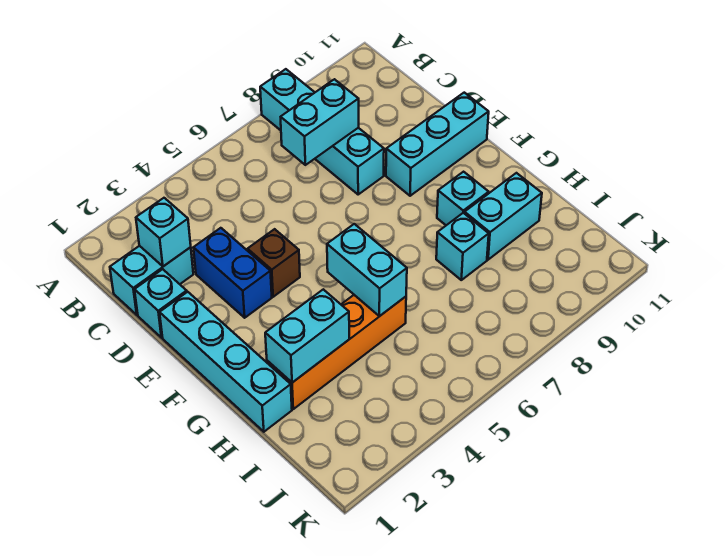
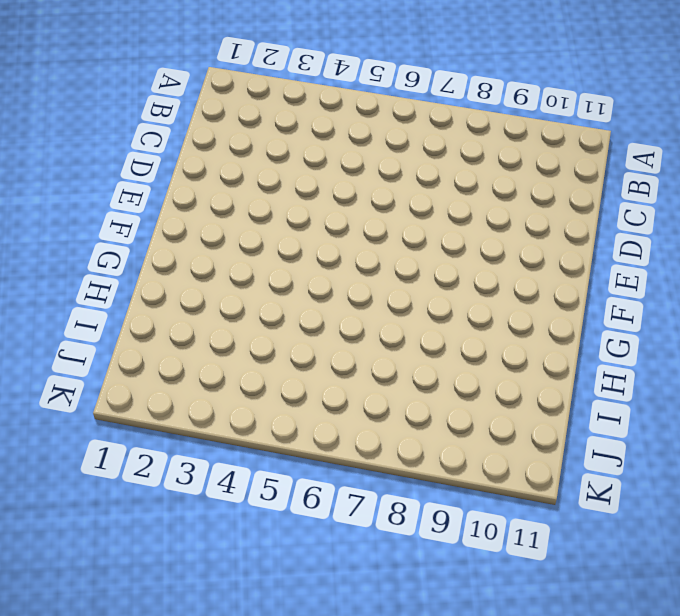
none -> cyan brick A8:D8 level 1
none -> cyan brick C1:C2 level 1
none -> cyan brick D1 level 1

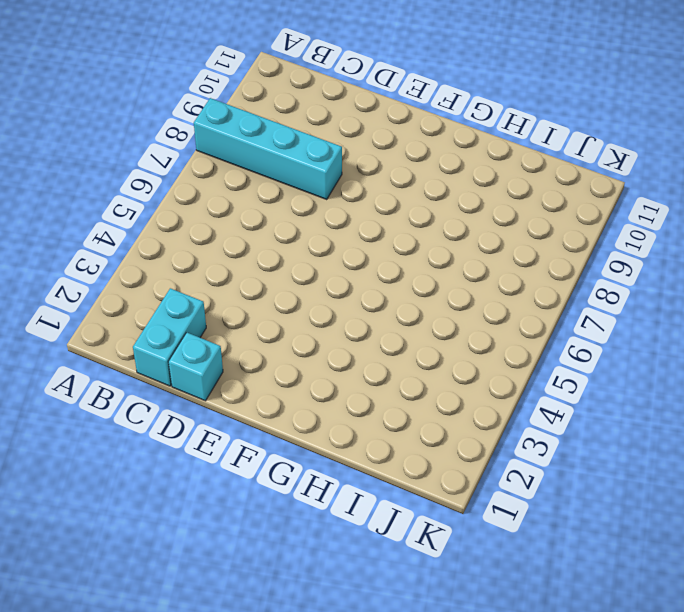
none -> blue brick D3:E3 level 1
none -> cyan brick E1:H1 level 1
none -> brown brick E4 level 1

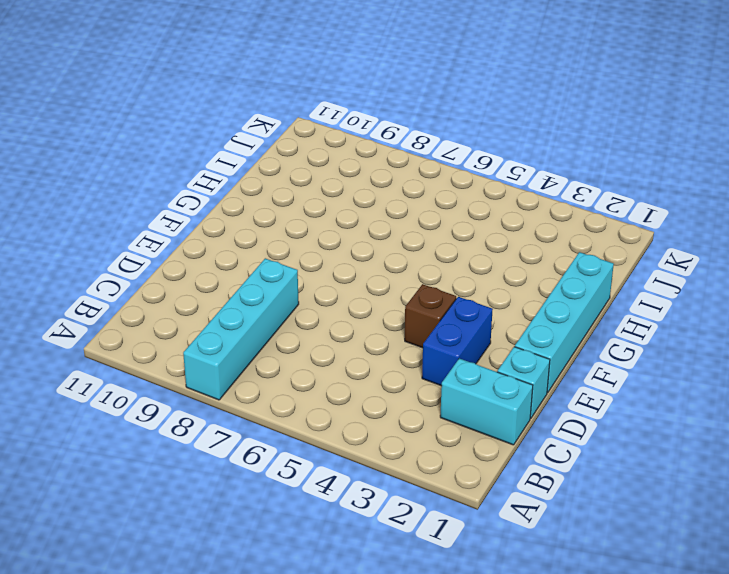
none -> cyan brick E9:E11 level 1
none -> cyan brick G9 level 1
none -> orange brick H2:H5 level 1

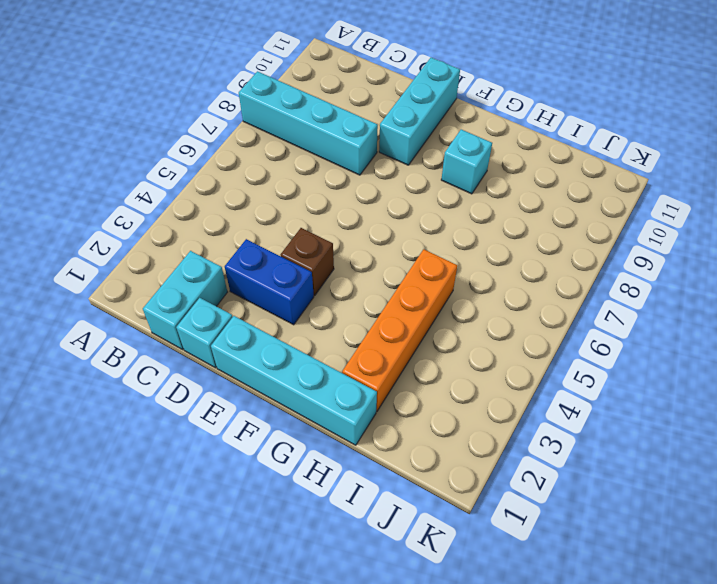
none -> cyan brick H8 level 1
none -> cyan brick H9:H10 level 1
none -> cyan brick C2 level 2

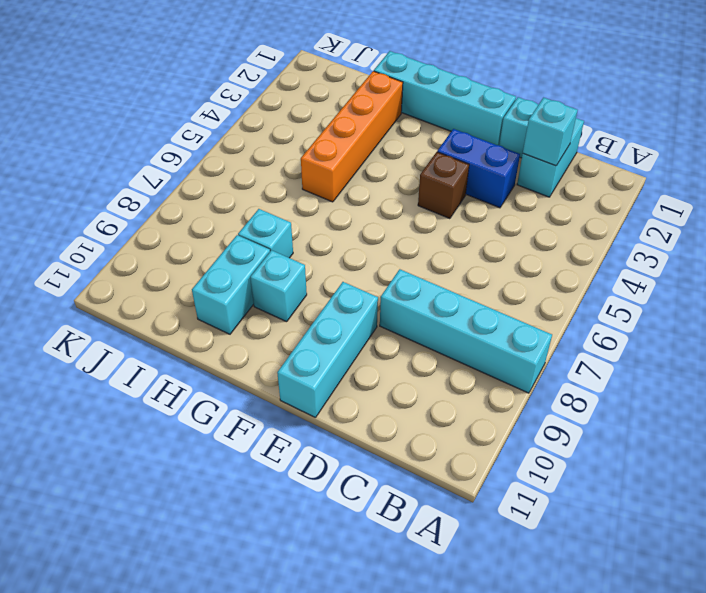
none -> cyan brick C7:C8 level 2
none -> cyan brick G5:H5 level 2
none -> cyan brick H2:H3 level 2

